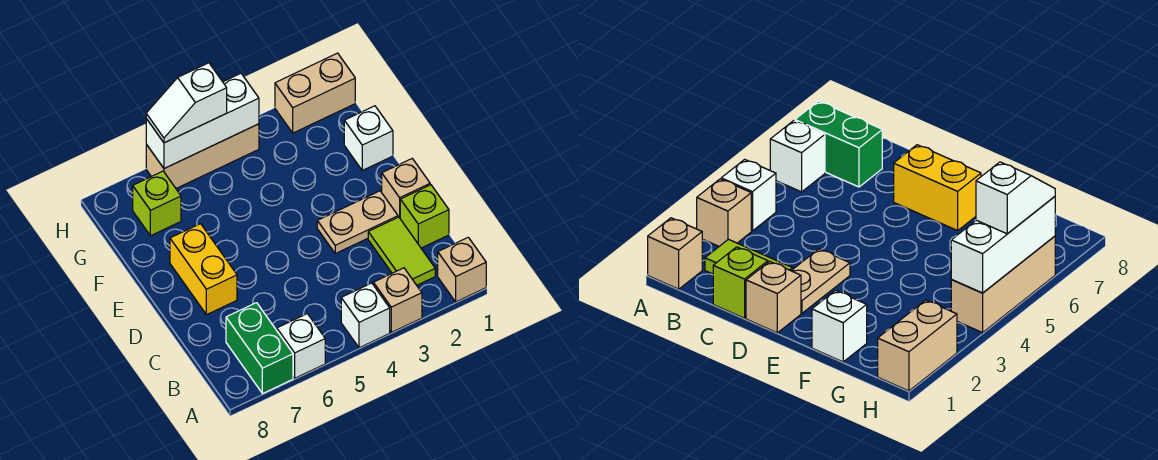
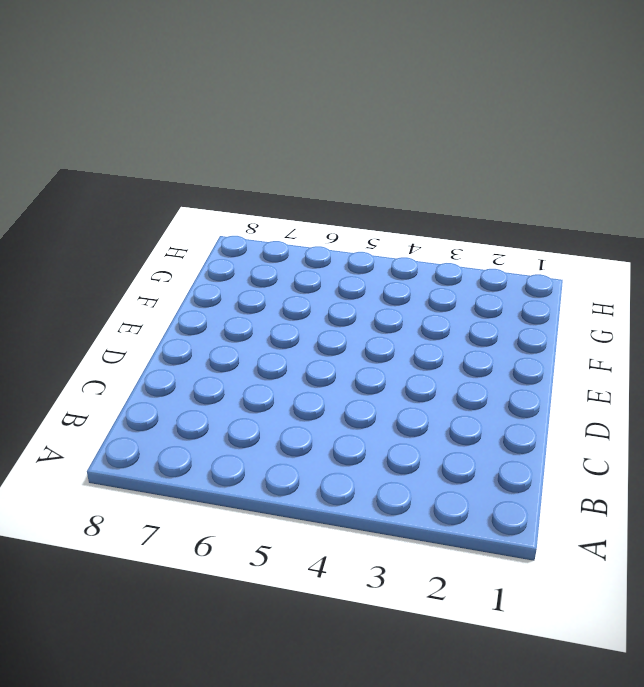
none -> tan brick A1 level 1
none -> tan brick A3 level 1
none -> white brick A4 level 1

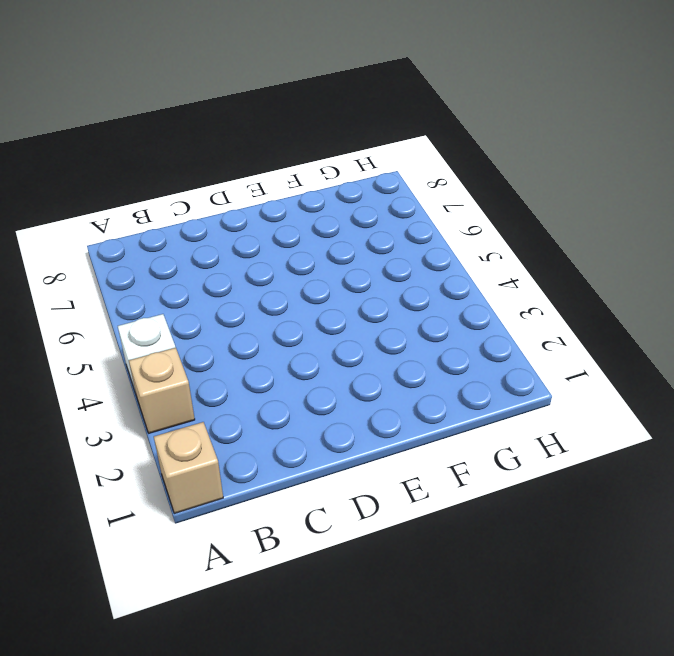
none -> white brick A6 level 1
none -> green brick A7:B7 level 1
none -> lime tile B2:C2 level 1

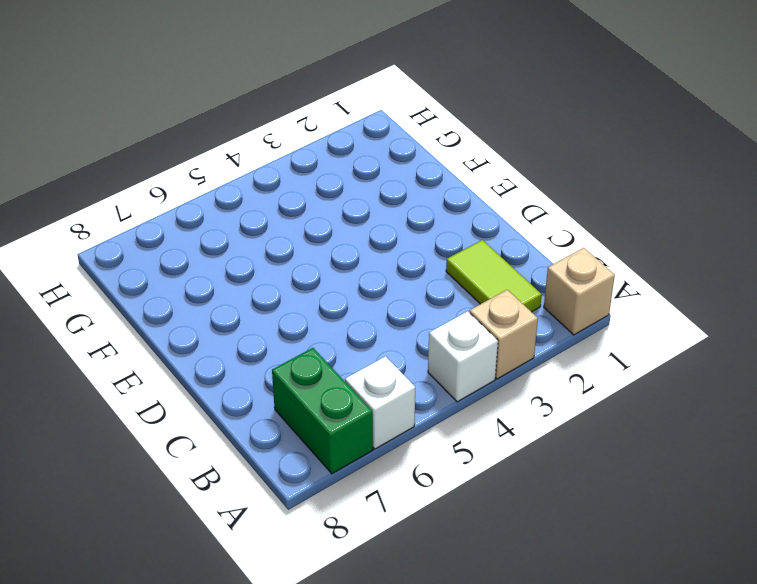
none -> lime brick C1 level 1
none -> tan brick D1 level 1
none -> tan plate D2:D3 level 1

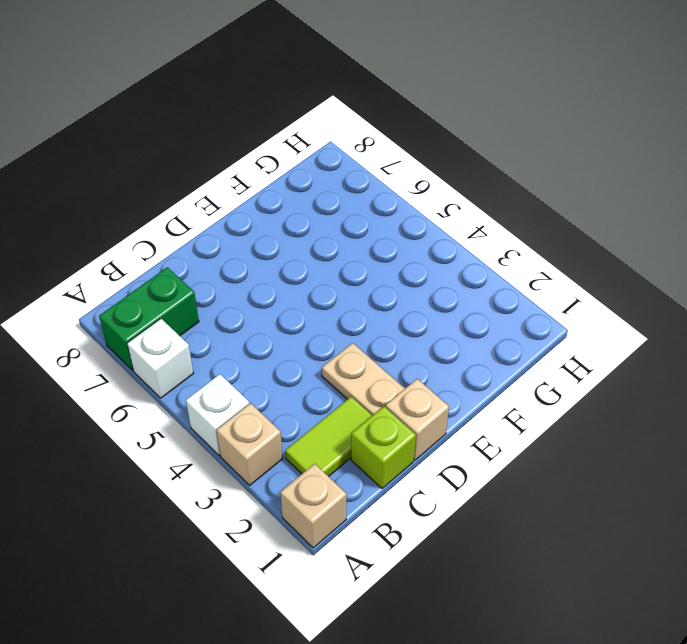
none -> yellow brick D7:E7 level 1
none -> white brick F1 level 1
none -> lime brick G7 level 1

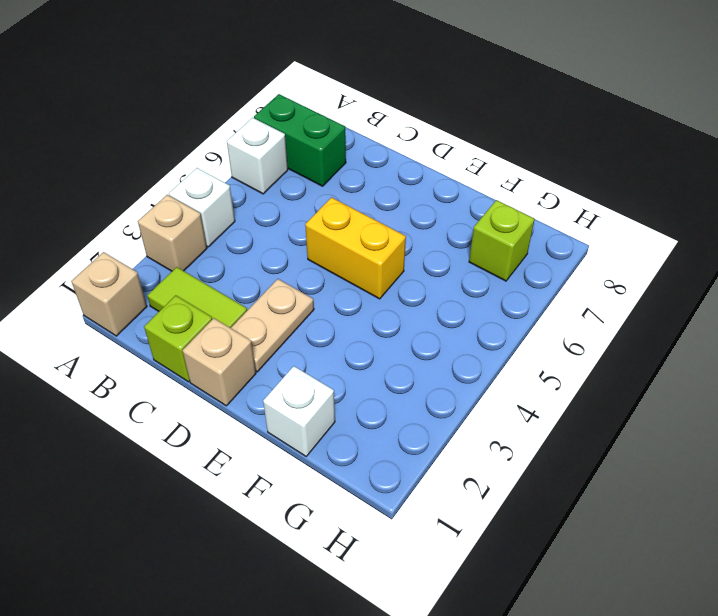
yellow brick D5:E5 level 1 -> yellow brick D7:E7 level 1
none -> tan brick H1:H2 level 1
none -> tan brick H4:H6 level 1
none -> white brick H4:H6 level 2

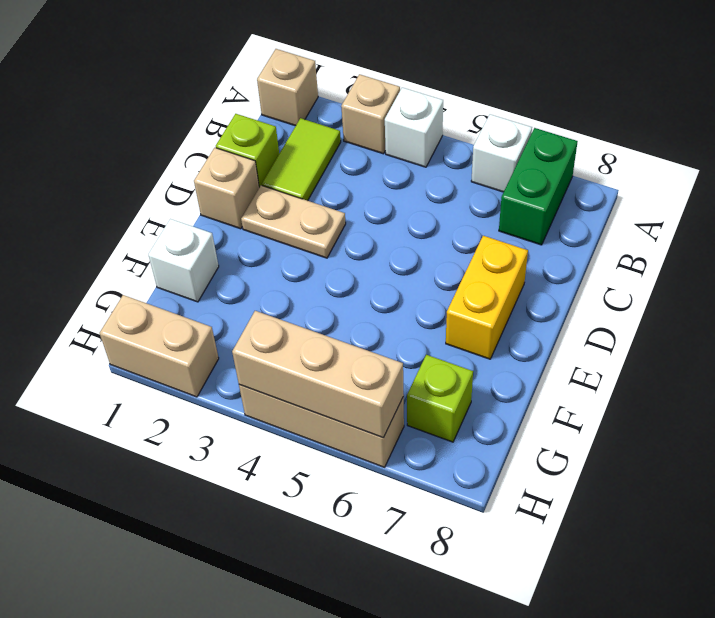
tan brick H4:H6 level 2 -> white brick H4:H6 level 2
none -> white slope H5:H6 level 3 top 5

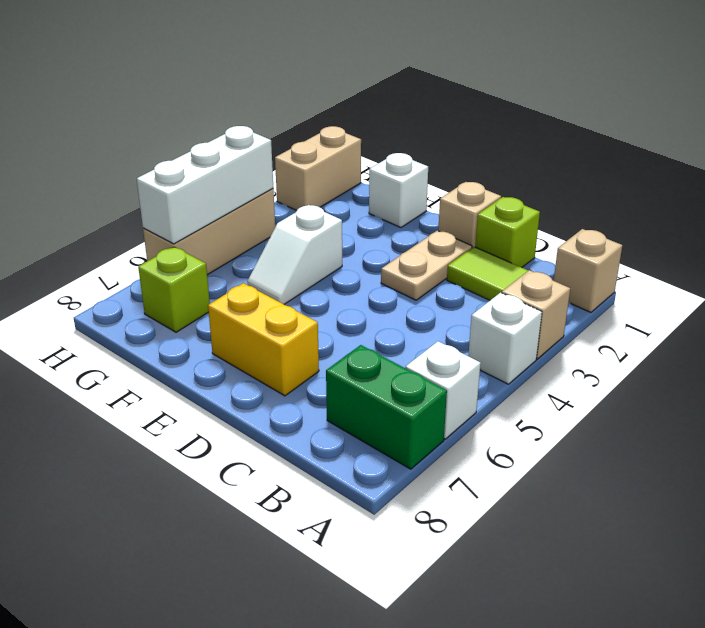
white slope F4:F5 level 1 top 4 -> white slope H5:H6 level 3 top 5

